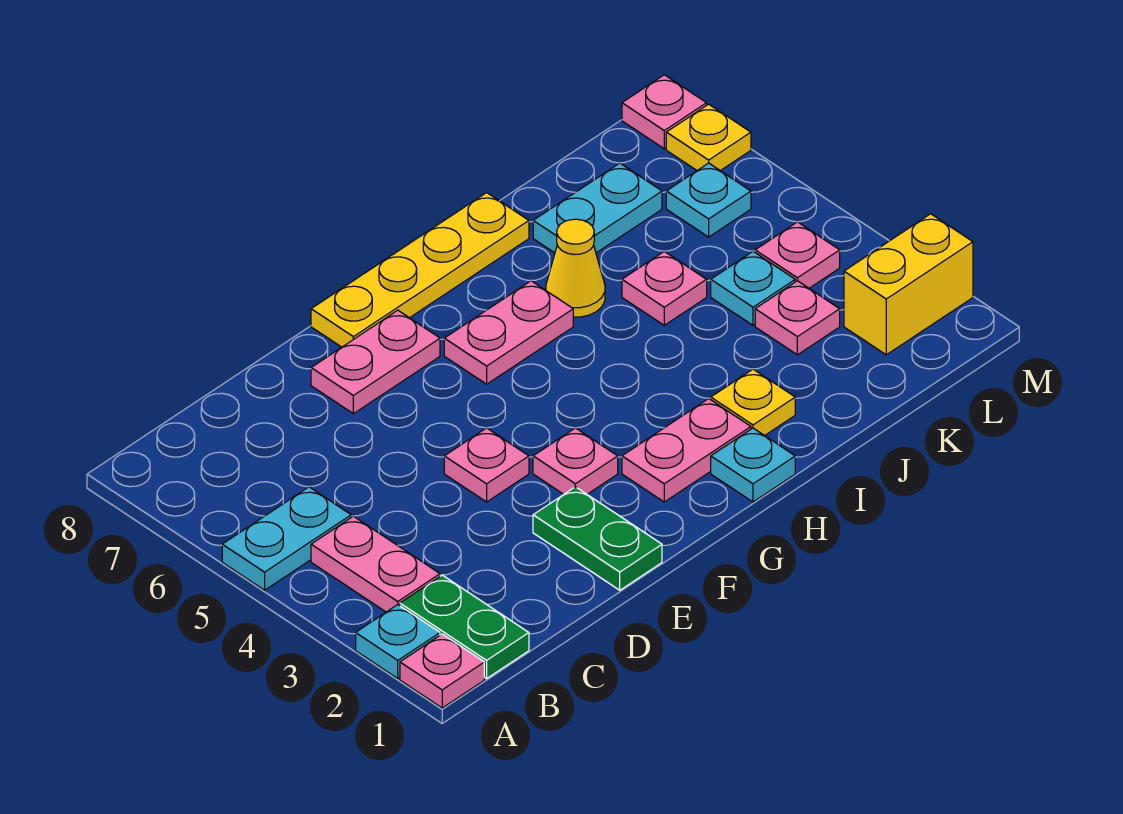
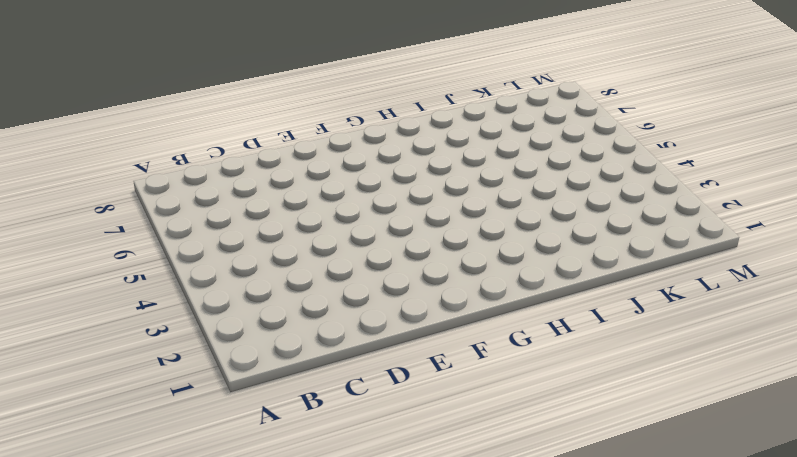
none -> pink plate A1 level 1
none -> cyan plate A2 level 1
none -> cyan plate A5:B5 level 1

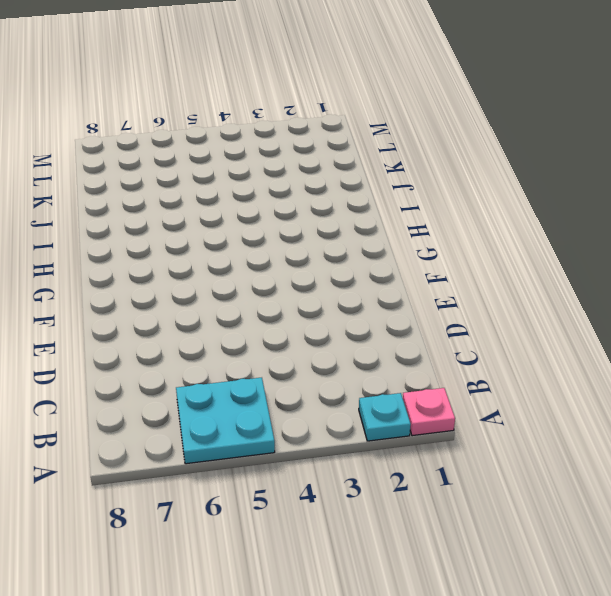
cyan plate A5:B6 level 1 -> cyan plate A5:B5 level 1
none -> green plate B1:B2 level 1
none -> pink plate B3:B4 level 1
none -> green plate E1:E2 level 1

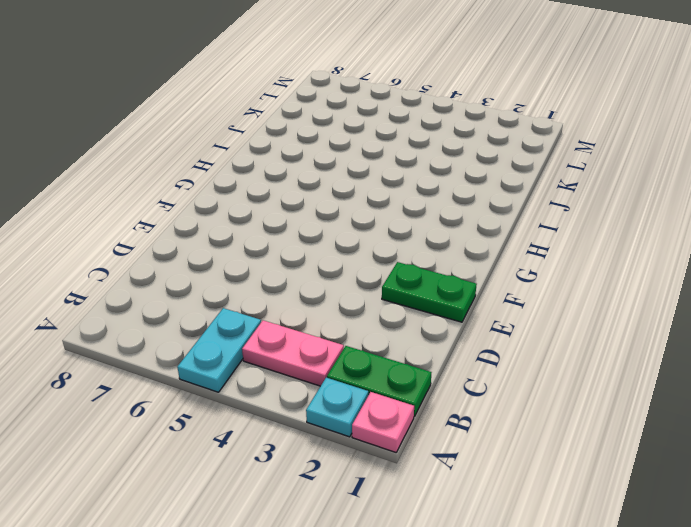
none -> pink plate E4 level 1
none -> pink plate E7:F7 level 1
none -> pink plate F3 level 1

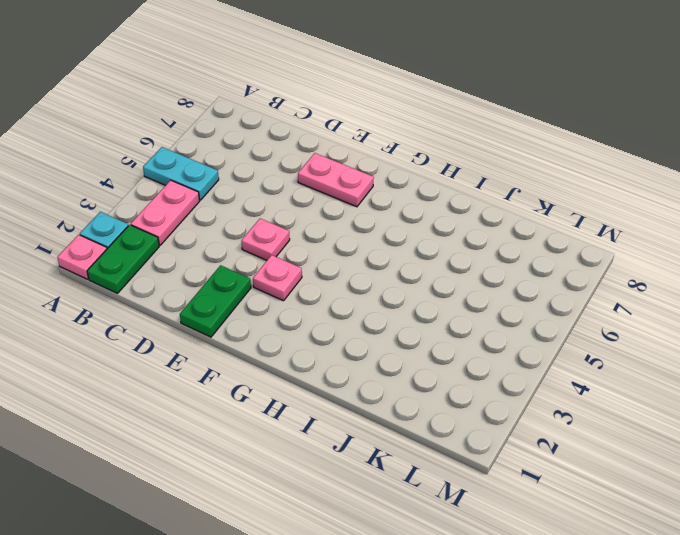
none -> yellow plate F8:I8 level 1
none -> pink plate G2:H2 level 1
none -> pink plate G6:H6 level 1

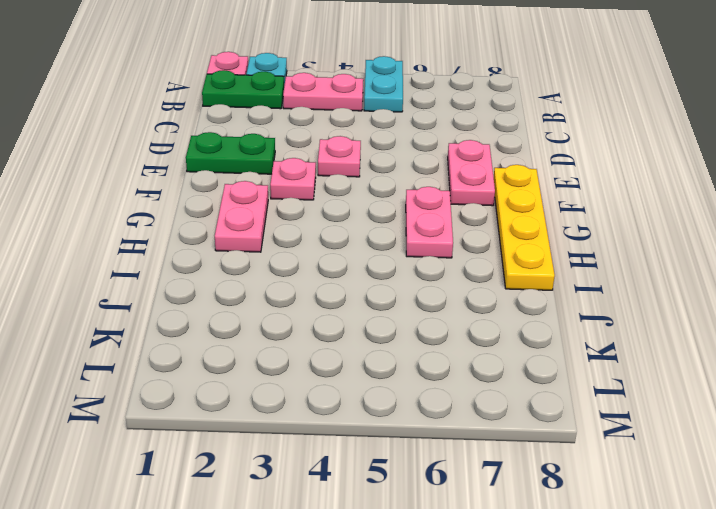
none -> cyan plate H1 level 1
none -> yellow plate I2 level 1
none -> yellow cone I6 level 1

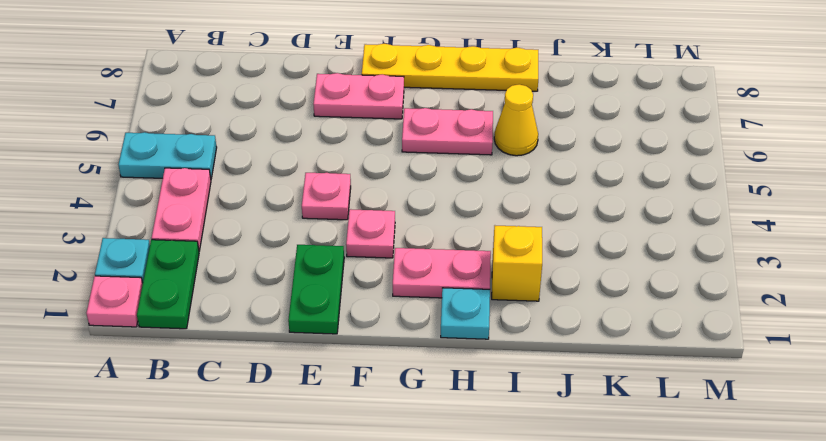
yellow brick I2 level 1 -> yellow plate I2 level 1
none -> pink plate J5 level 1
none -> cyan plate J7:K7 level 1
none -> pink plate K3 level 1

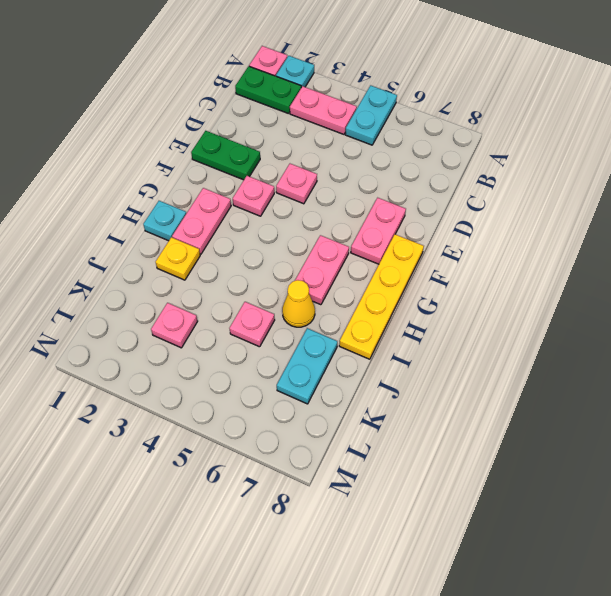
none -> cyan plate K4 level 1
none -> yellow brick L2:M2 level 1
none -> pink plate L4 level 1

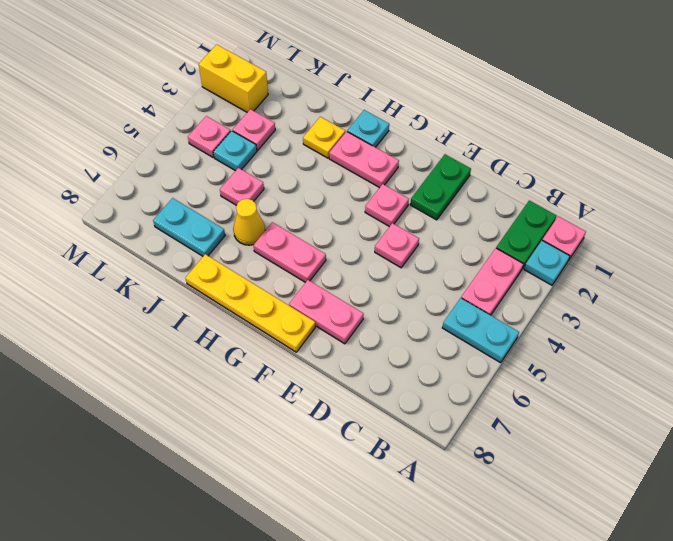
none -> cyan plate L6 level 1
none -> yellow plate M7 level 1
none -> pink plate M8 level 1

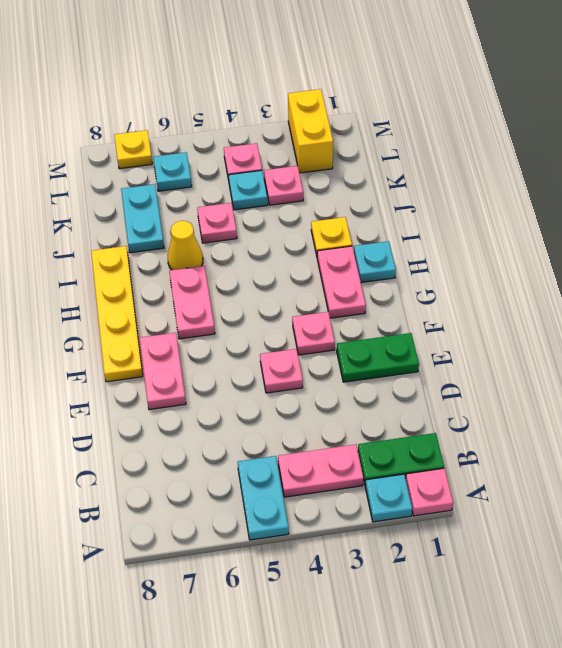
none -> pink plate M8 level 1

